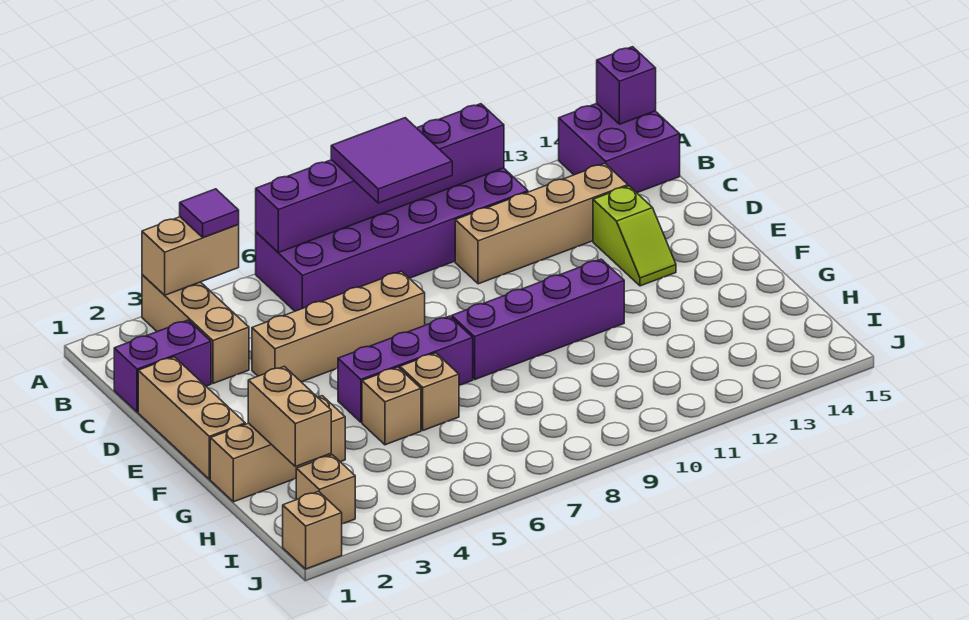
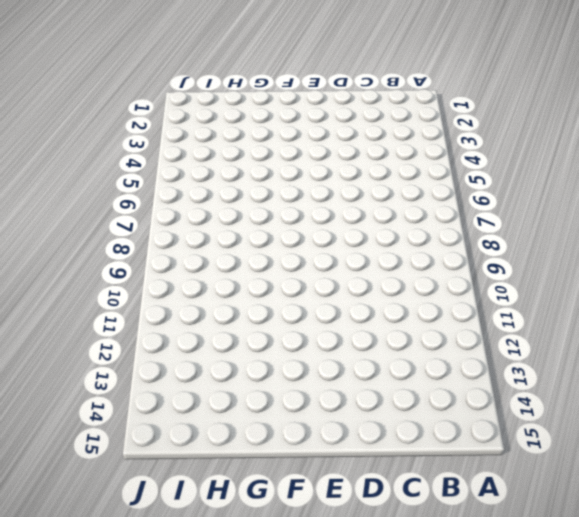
none -> tan brick A3:C3 level 1
none -> purple brick A6:B11 level 1
none -> purple brick A14:B15 level 1

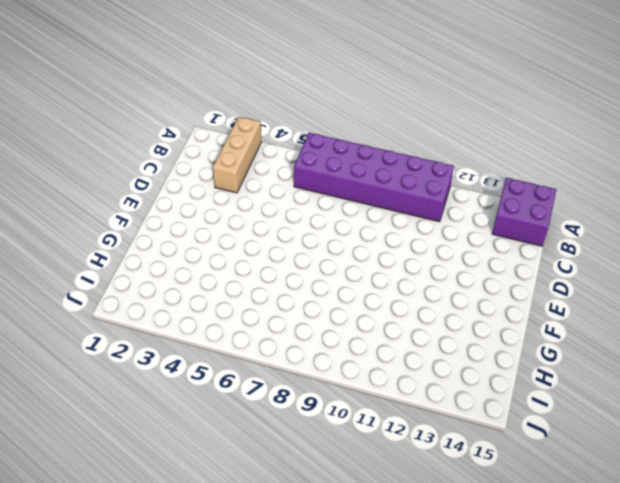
none -> purple brick C1:C2 level 1
none -> tan brick C10:C13 level 1
none -> tan brick D1:F1 level 1

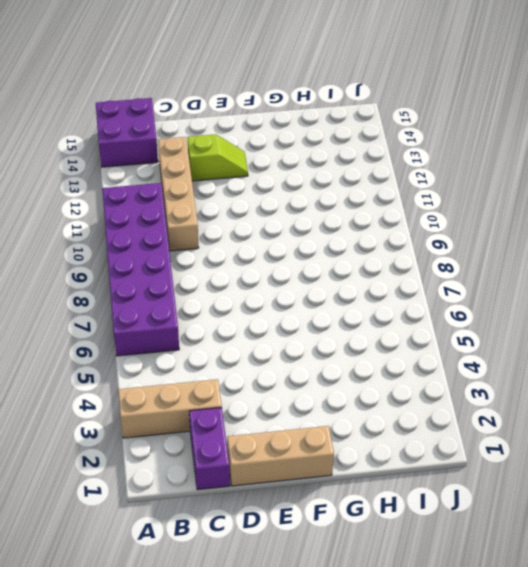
none -> tan brick D4:D7 level 1
none -> purple brick F5:F7 level 1
none -> purple brick F8:F11 level 1

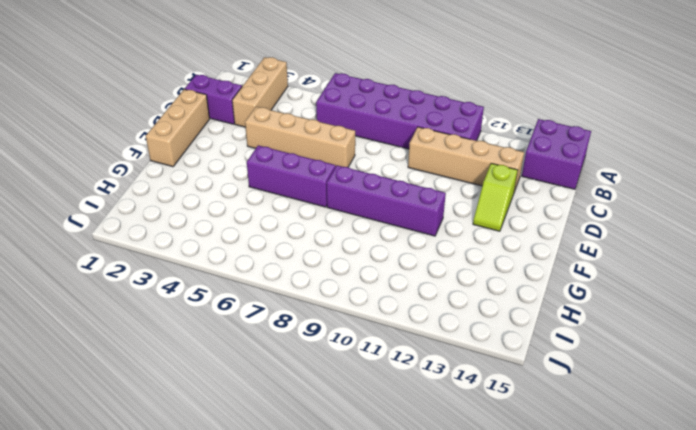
none -> tan brick G1:G3 level 1
none -> tan brick G5 level 1
none -> tan brick G6 level 1

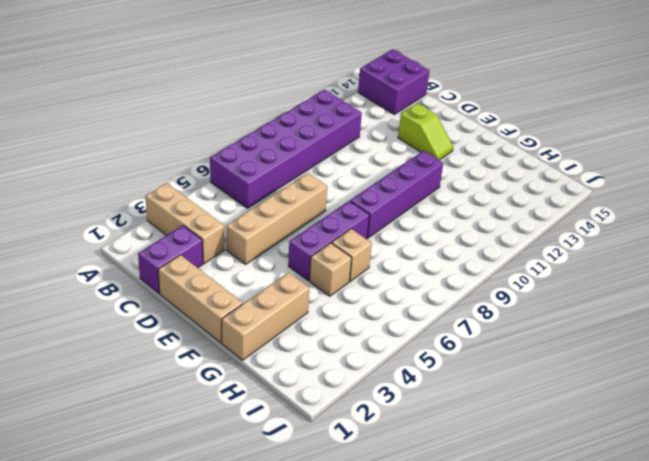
none -> tan brick C10:C13 level 1
none -> tan brick I2 level 1
none -> tan brick J1 level 1

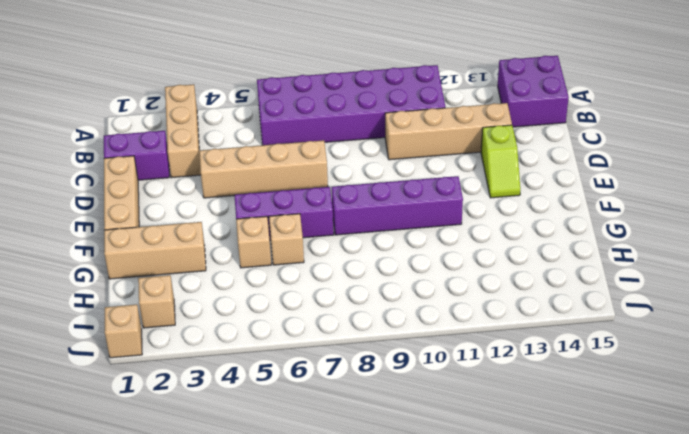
none -> tan brick A3:A4 level 2
none -> purple brick A6:A11 level 2
none -> purple brick A15 level 2

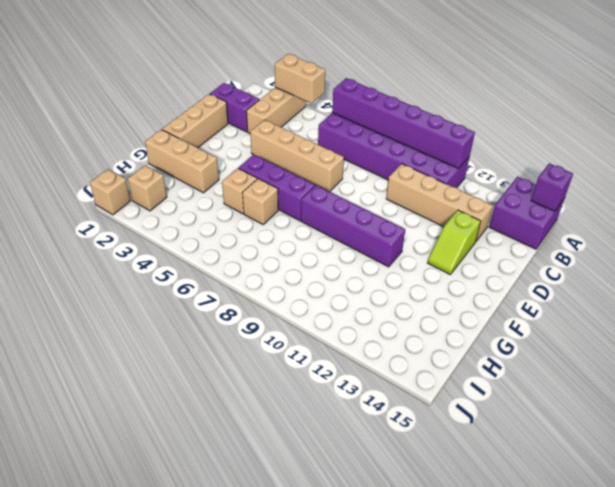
none -> tan brick G2:H2 level 2
none -> purple tile A4 level 3
none -> purple tile A8:B9 level 3

